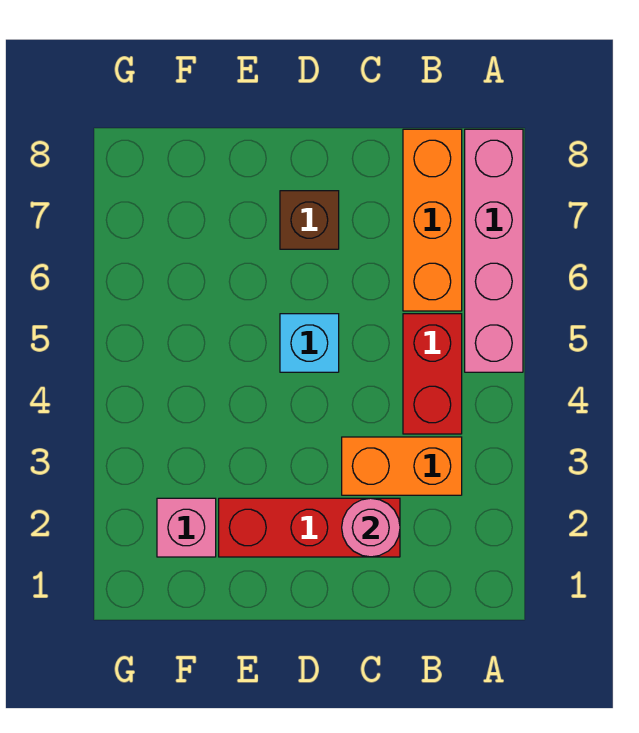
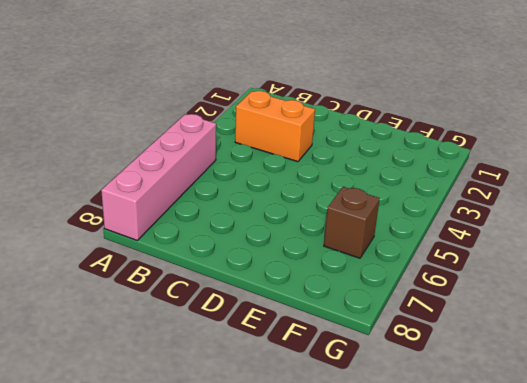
brown brick F6 level 1 -> brown brick D7 level 1
none -> red brick B4:B5 level 1
none -> orange brick B6:B8 level 1

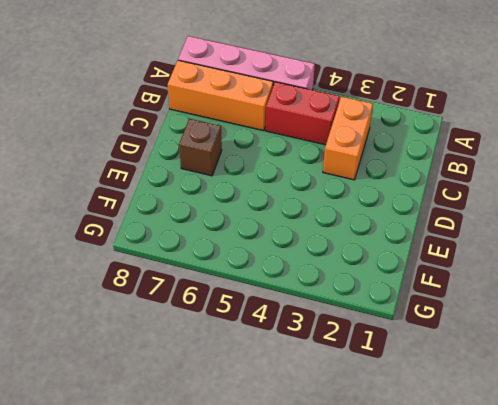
none -> red brick C2:E2 level 1
none -> cyan brick D5 level 1

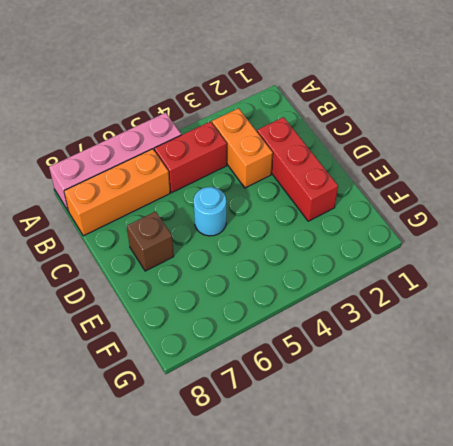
cyan round brick D5 level 1 -> cyan brick D5 level 1
none -> pink brick F2 level 1
none -> pink round brick C2 level 2

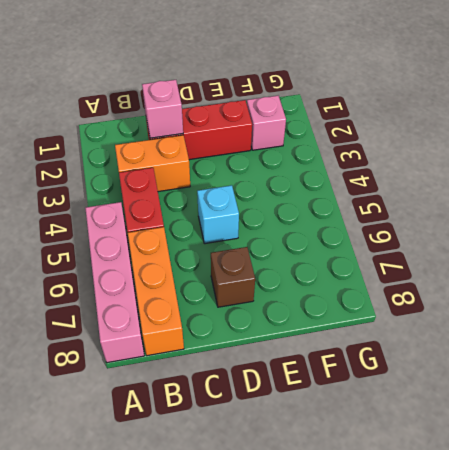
pink brick C2 level 2 -> pink round brick C2 level 2

